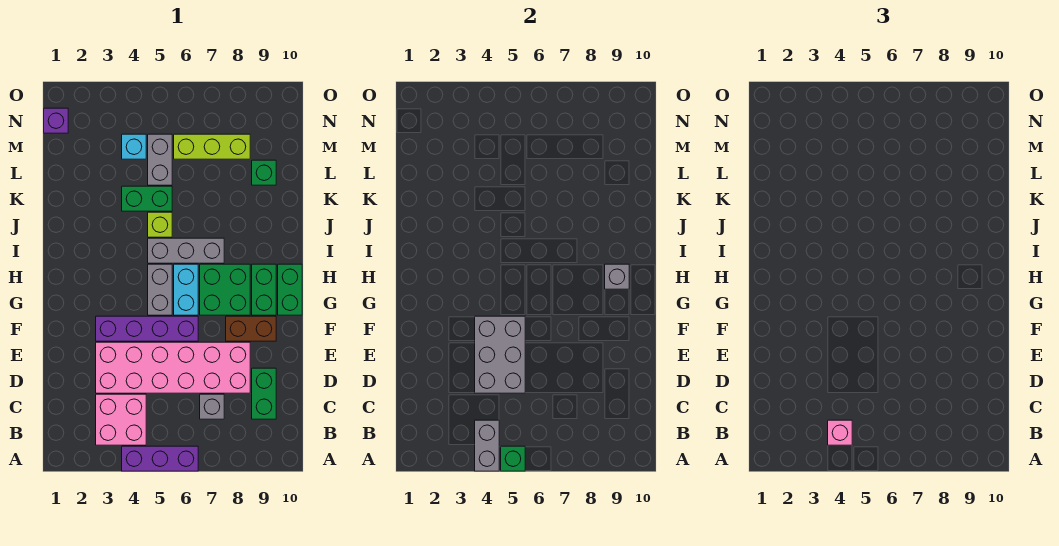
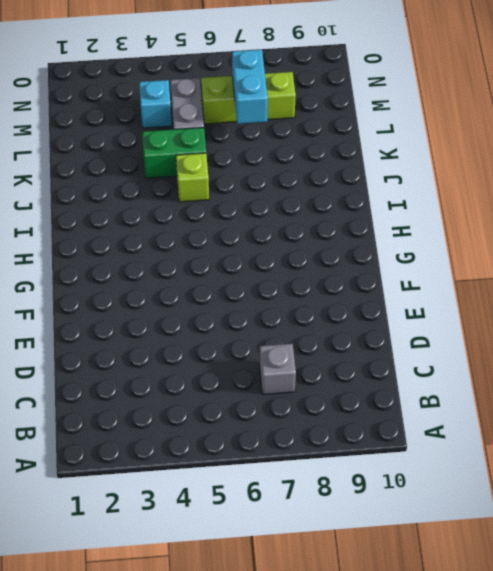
cyan brick L7:M7 level 2 -> cyan brick G6:H6 level 1
none -> purple brick A4:A6 level 1
none -> pink brick B3:C4 level 1
none -> green brick C9:D9 level 1

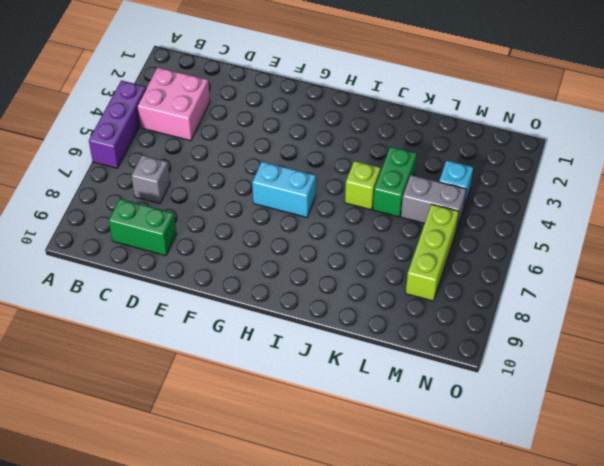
none -> pink brick D3:E8 level 1
none -> purple brick F3:F6 level 1
none -> brown brick F8:F9 level 1

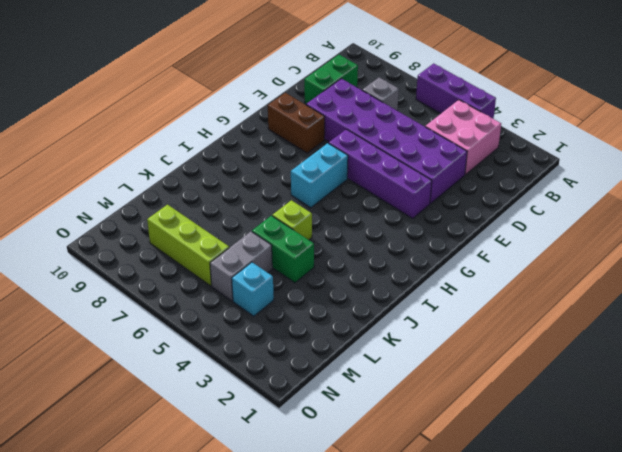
purple brick D3:E8 level 1 -> pink brick D3:E8 level 1
none -> grey brick G5:H5 level 1
none -> green brick G7:H8 level 1
none -> green brick G9:H9 level 1

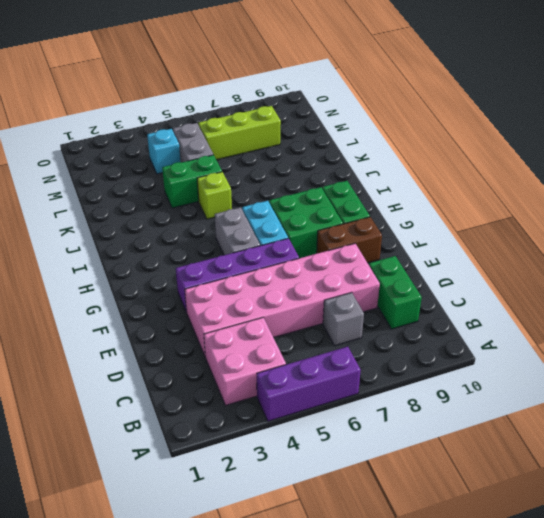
none -> green brick G10:H10 level 1
none -> grey brick I5:I7 level 1
none -> green brick L9 level 1

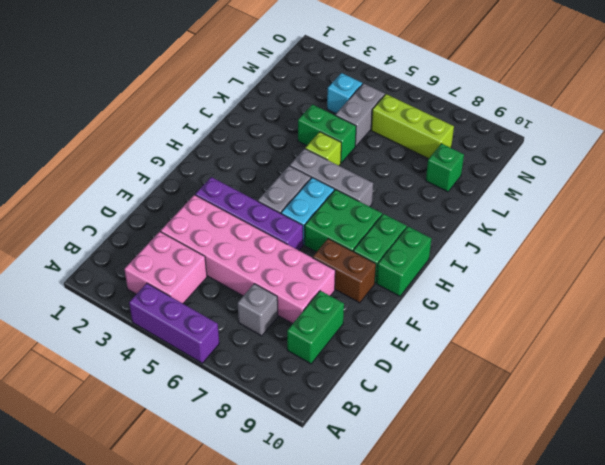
none -> purple brick N1 level 1
none -> grey brick A4:B4 level 2
none -> green brick A5 level 2

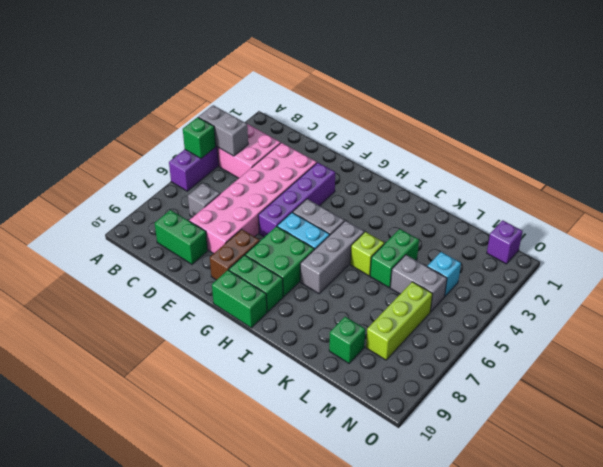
none -> grey brick D4:F5 level 2
none -> grey brick H9 level 2
none -> pink brick B4 level 3

